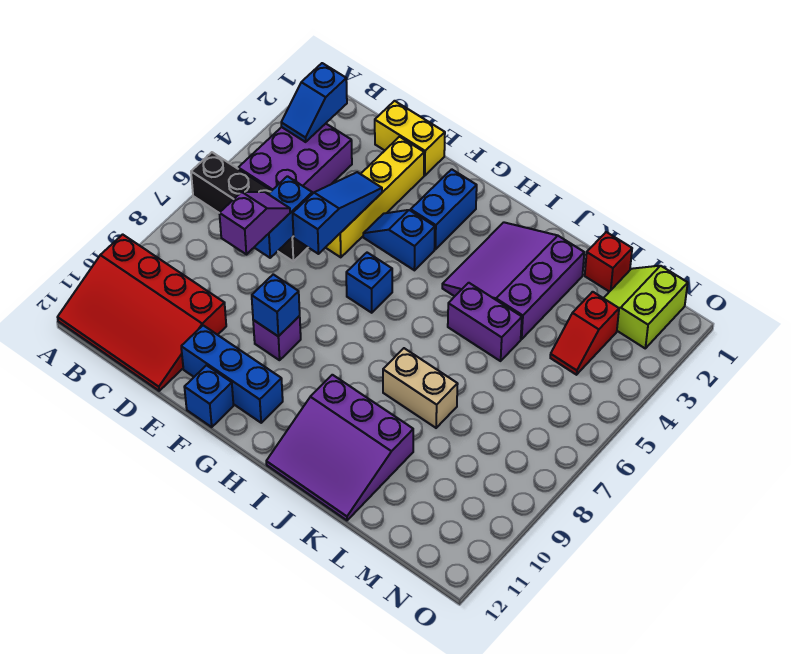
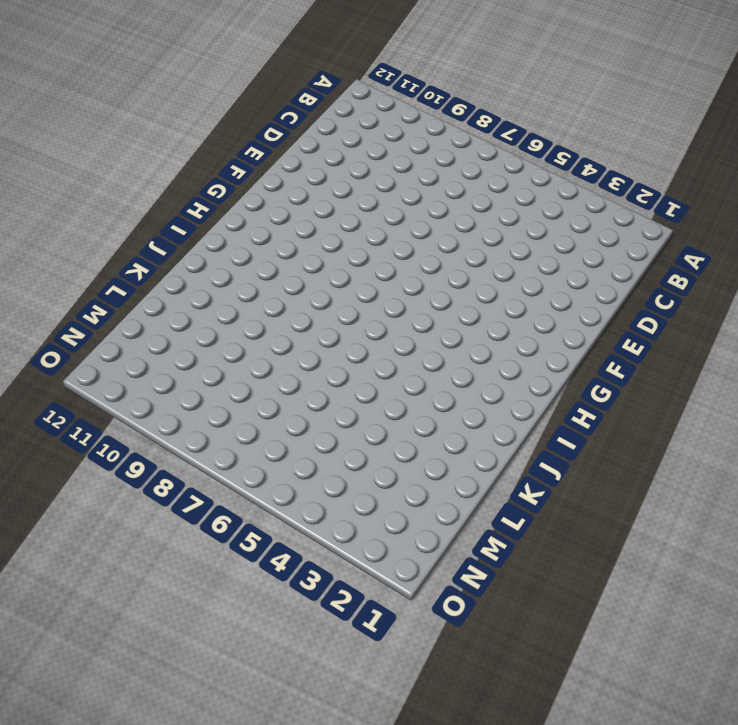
none -> black brick A6:D6 level 1
none -> red slope A10:D12 level 1 top 10
none -> purple brick B3:C5 level 1

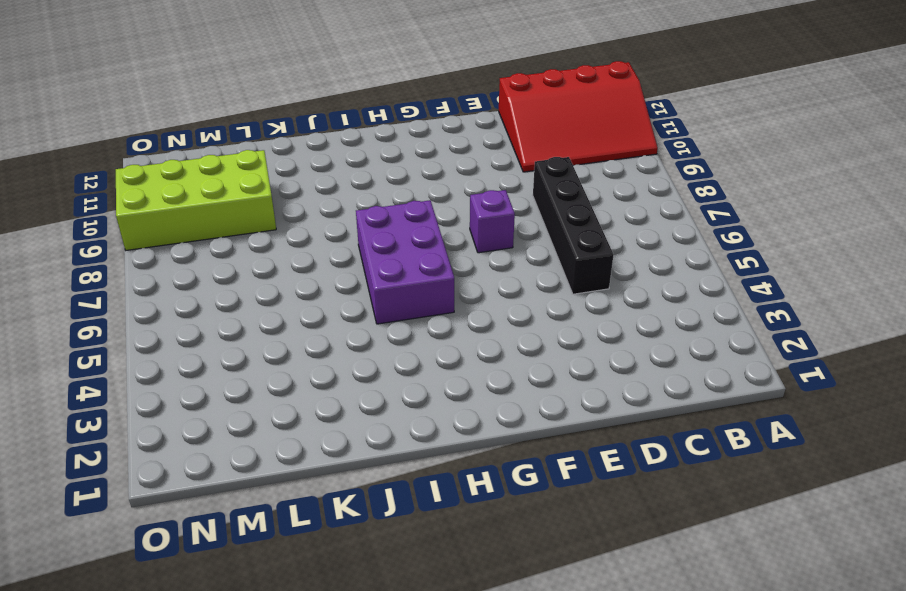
red slope A10:D12 level 1 top 12 -> red slope A10:D12 level 1 top 10
black brick D5:D8 level 1 -> black brick A6:D6 level 1
purple brick F7 level 1 -> purple brick F9 level 1
purple brick H5:I7 level 1 -> purple brick B3:C5 level 1
lime brick L9:O10 level 1 -> none
none -> yellow brick D1:E1 level 1
none -> yellow brick E2:E5 level 1
none -> blue brick E11:G11 level 1

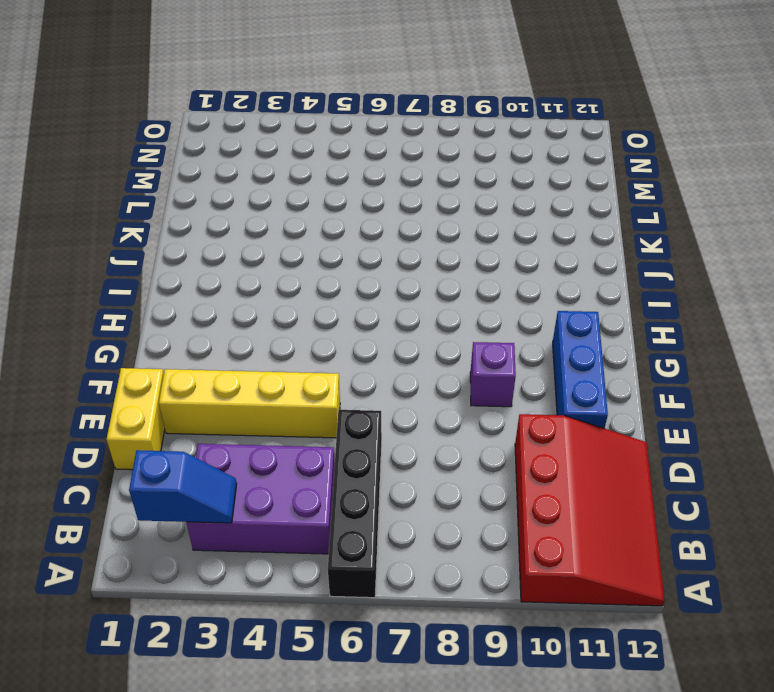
none -> blue slope F4:G4 level 1 top G
none -> blue brick F12 level 1
none -> blue brick G2:G3 level 1

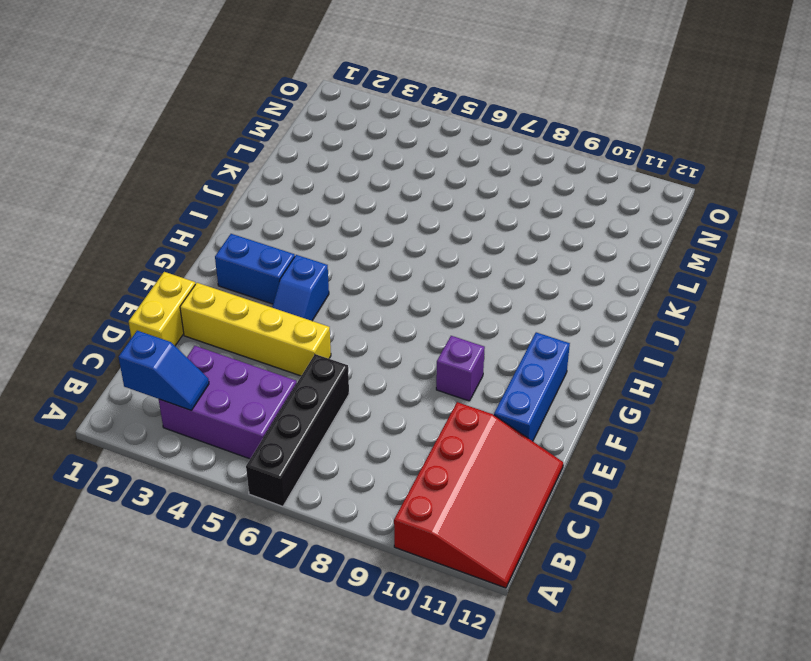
none -> blue brick F12 level 1
none -> blue brick G6 level 1
none -> purple slope I2:K4 level 1 top K

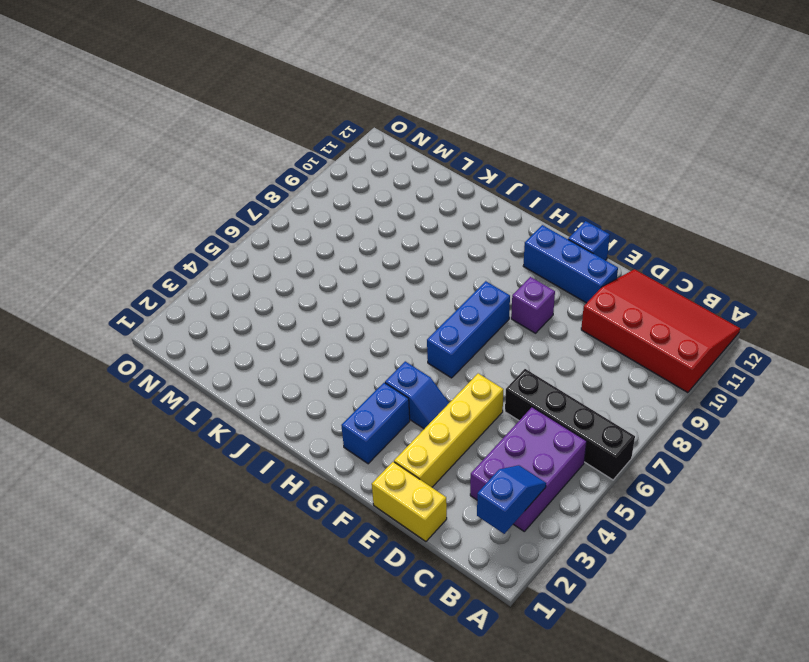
blue brick G6:G8 level 1 -> blue brick G6 level 1
none -> purple slope I2:K4 level 1 top K
none -> purple slope I10:K12 level 1 top 10
none -> purple brick J5:K5 level 1

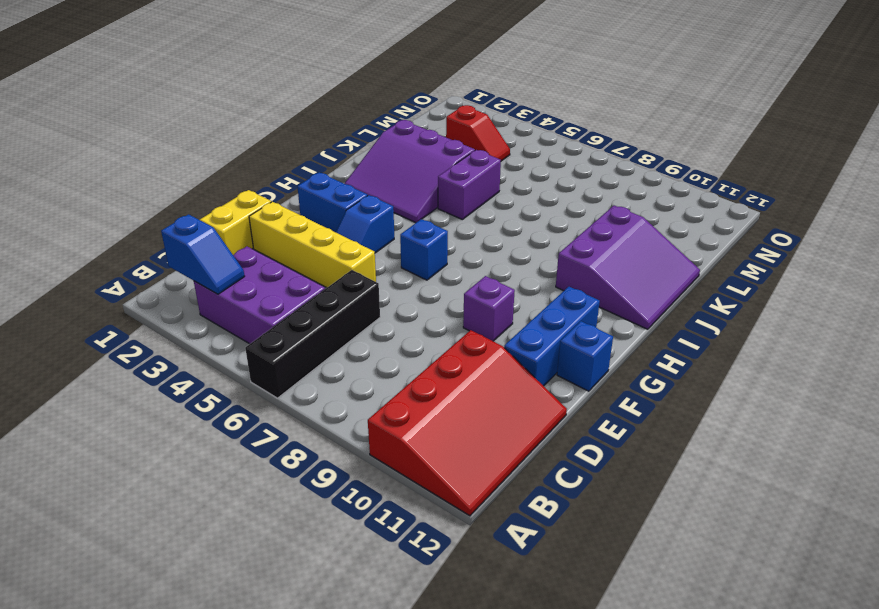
none -> tan brick J8:K8 level 1
none -> red brick L1 level 1
none -> lime slope M1:N2 level 1 top N

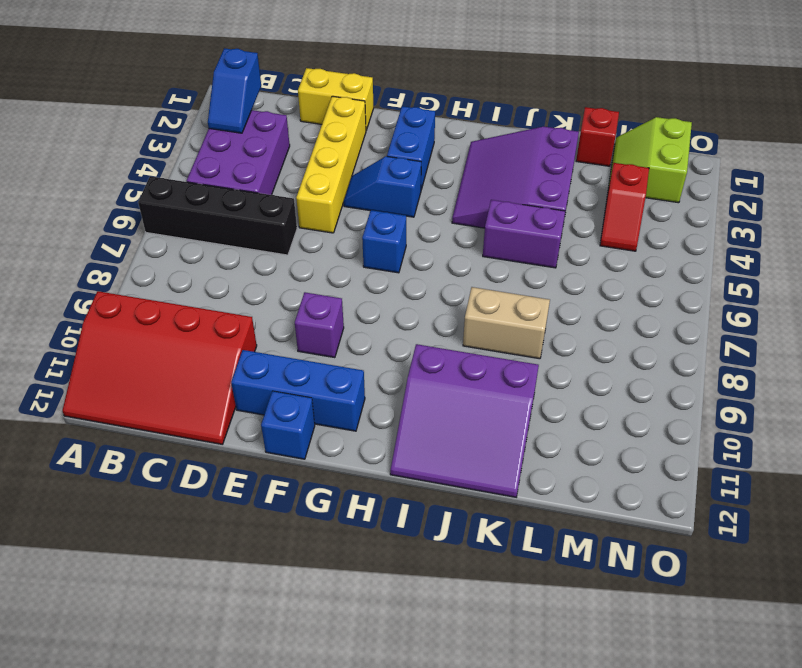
none -> blue brick D6:D7 level 2
none -> blue slope E4:E6 level 2 top 6
none -> blue brick F9 level 2

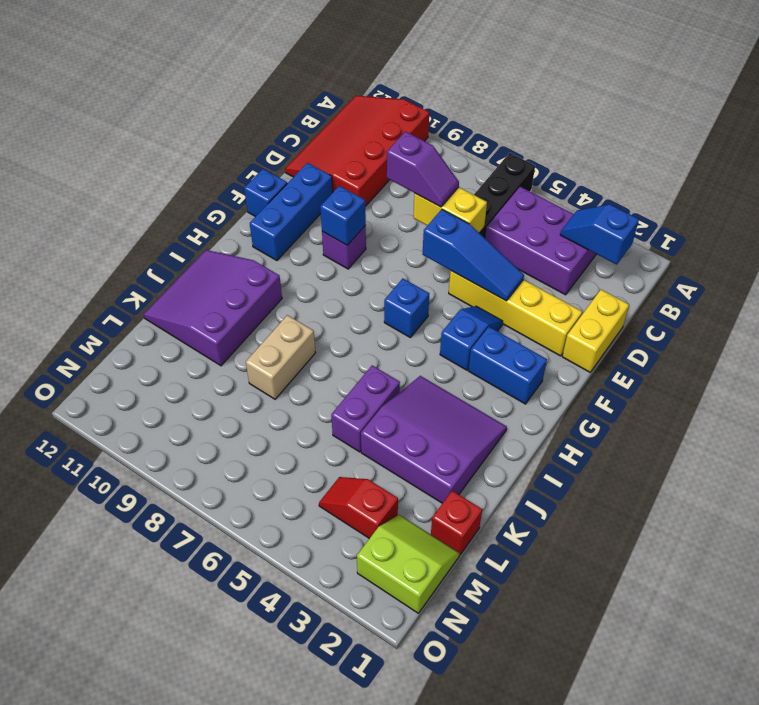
yellow brick D6:D7 level 2 -> blue brick D6:D7 level 2

